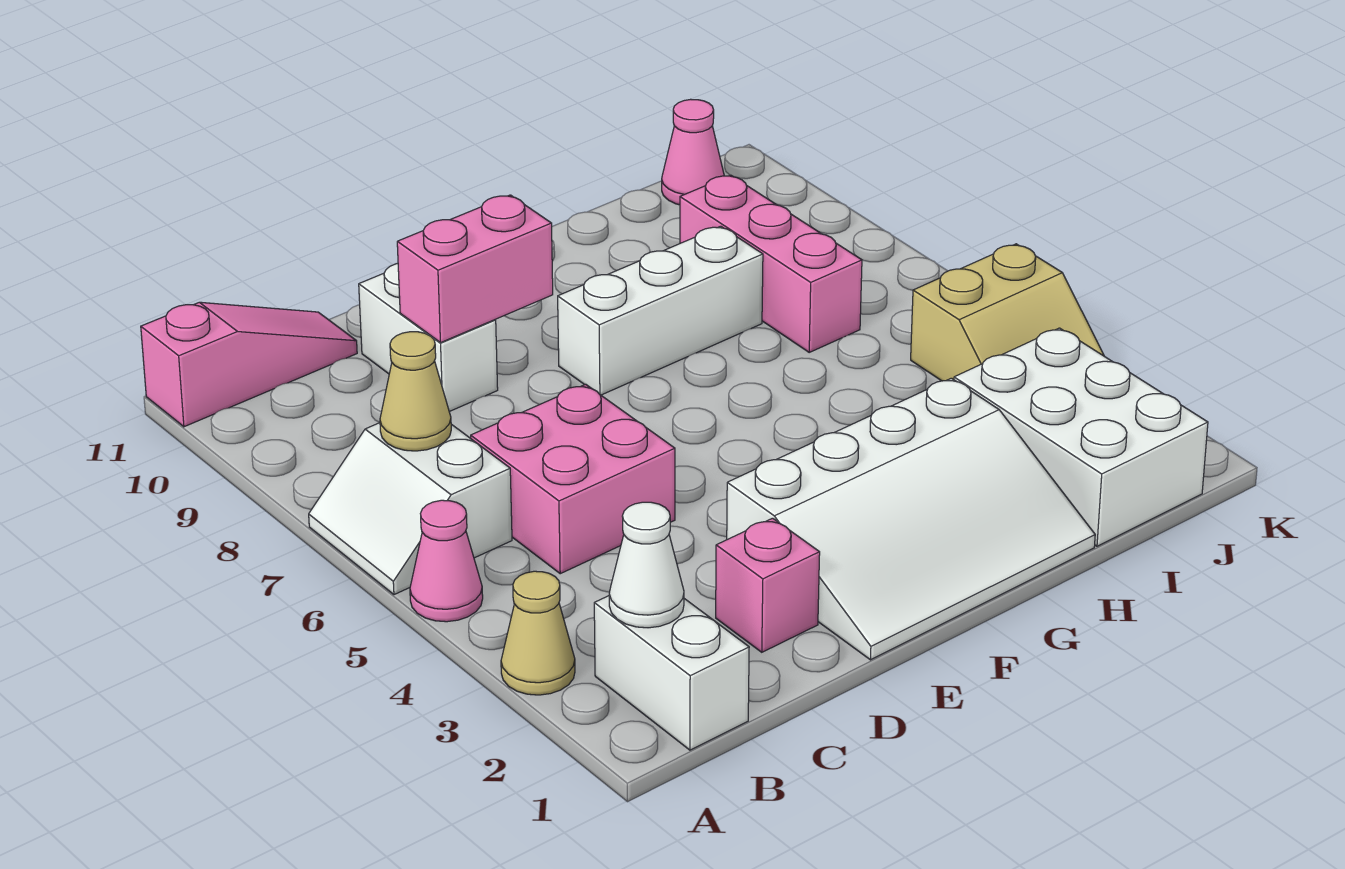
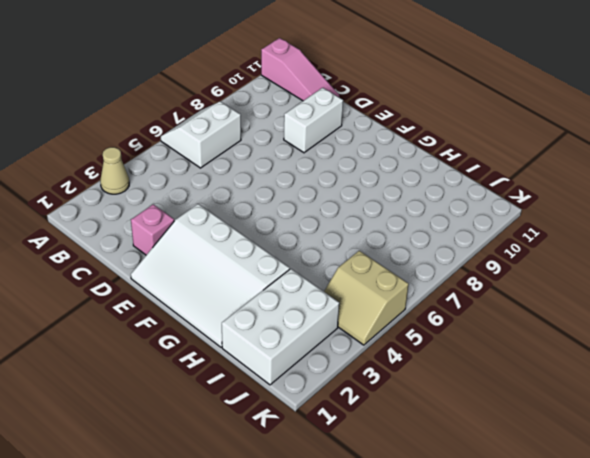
none -> pink cone A5 level 1
none -> white brick B1:B2 level 1
none -> pink brick C5:D6 level 1

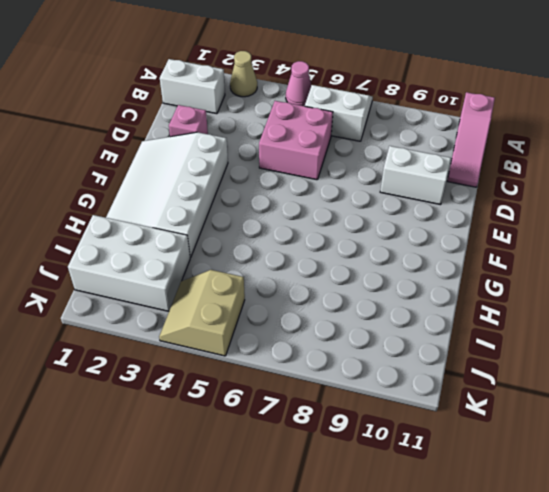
none -> white brick F8:H8 level 1
none -> pink brick I7:I9 level 1
none -> pink cone J11 level 1

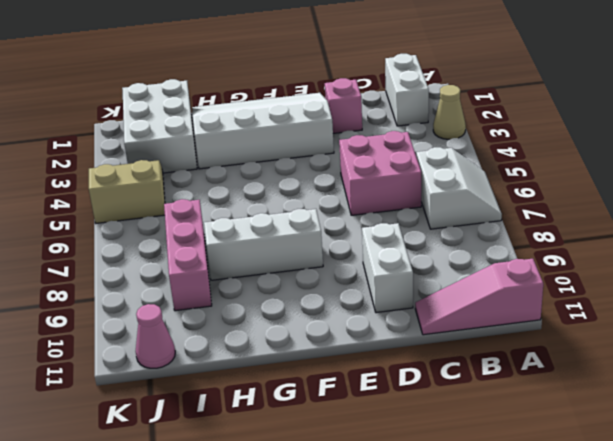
none -> pink cone A5 level 1
none -> white cone B2 level 2
none -> tan cone B7 level 2

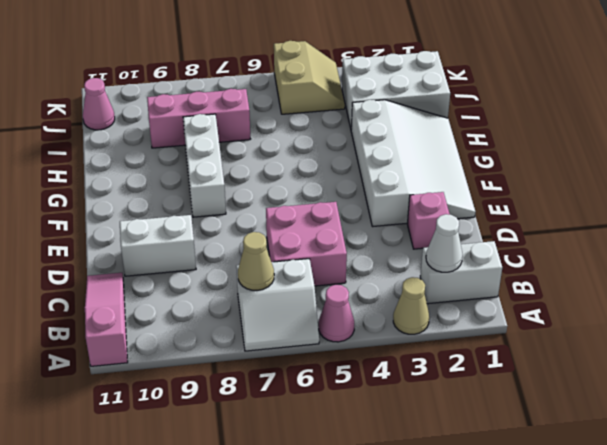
none -> pink brick D9:E9 level 2

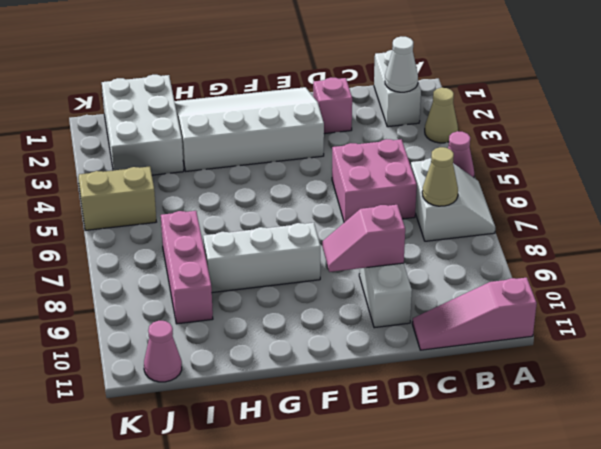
pink slope D9:E9 level 2 top D -> pink brick D9:E9 level 2

